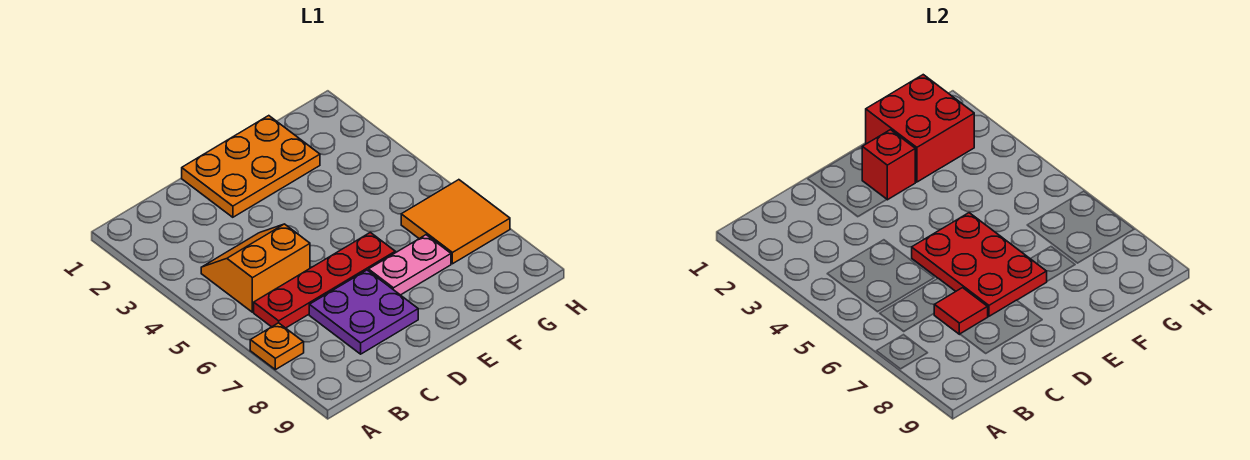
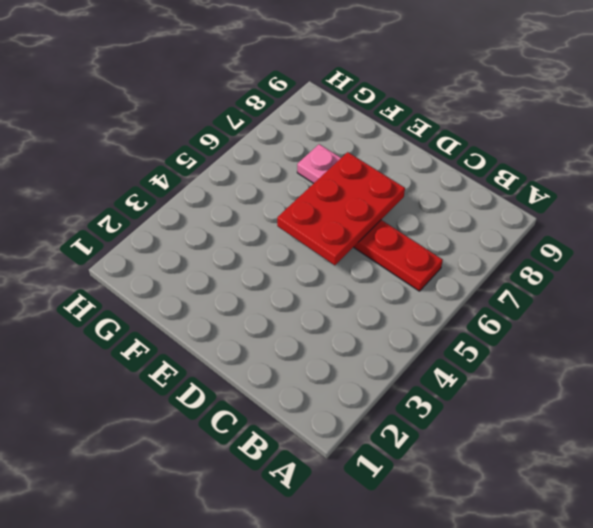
none -> orange plate A7 level 1
none -> orange slope B4:C5 level 1 top 5

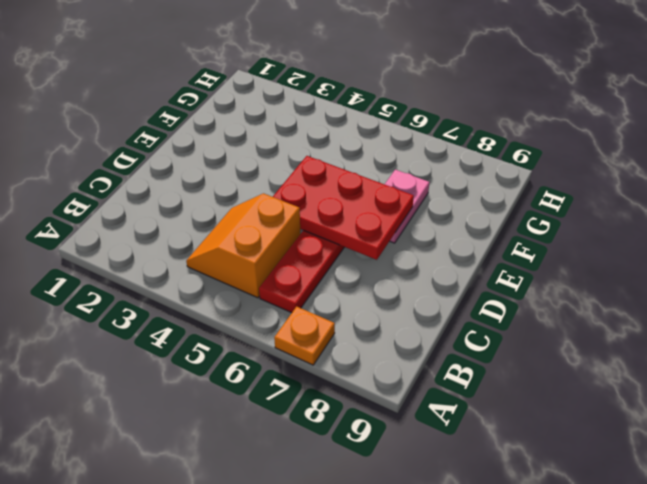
none -> purple plate C7:D8 level 1
none -> orange plate D1:F2 level 1

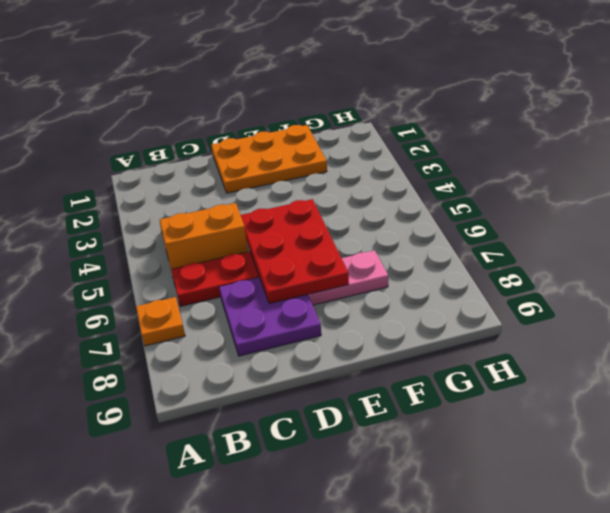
none -> orange tile G6:H7 level 1
none -> red tile C7 level 2

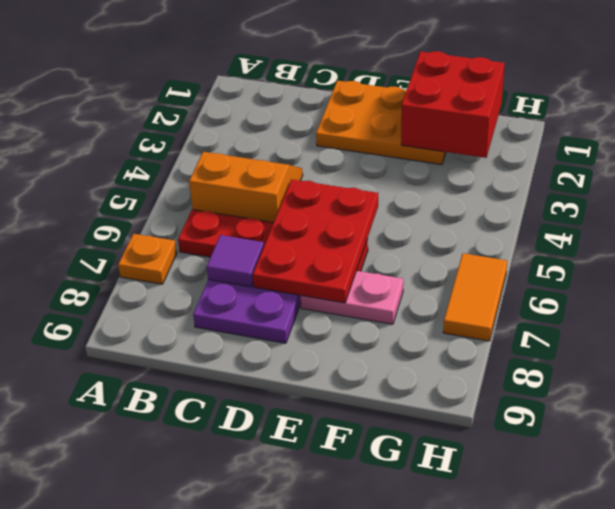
purple tile C7 level 2 -> red tile C7 level 2
orange tile H6:H7 level 1 -> orange tile G6:H7 level 1
none -> red brick E2 level 2

